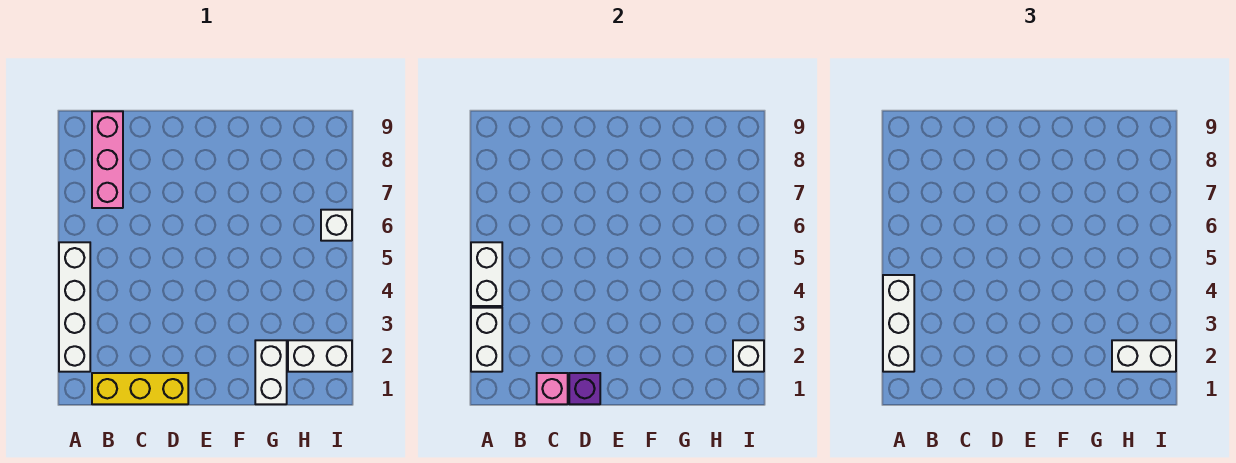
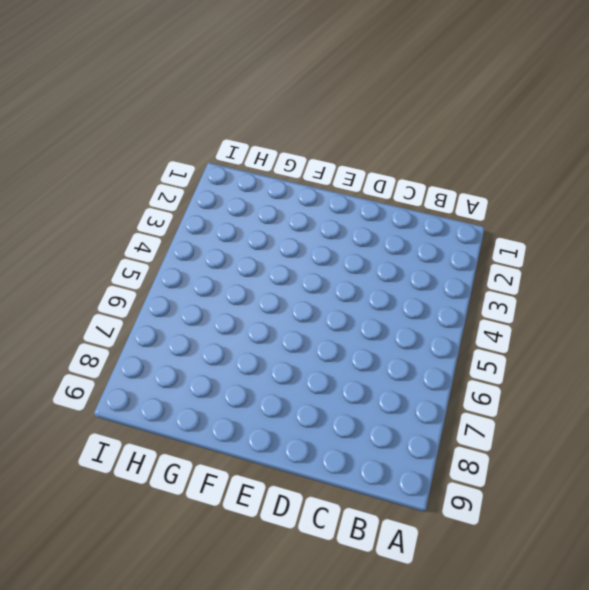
none -> white brick A2:A5 level 1
none -> yellow brick B1:D1 level 1
none -> pink brick B7:B9 level 1

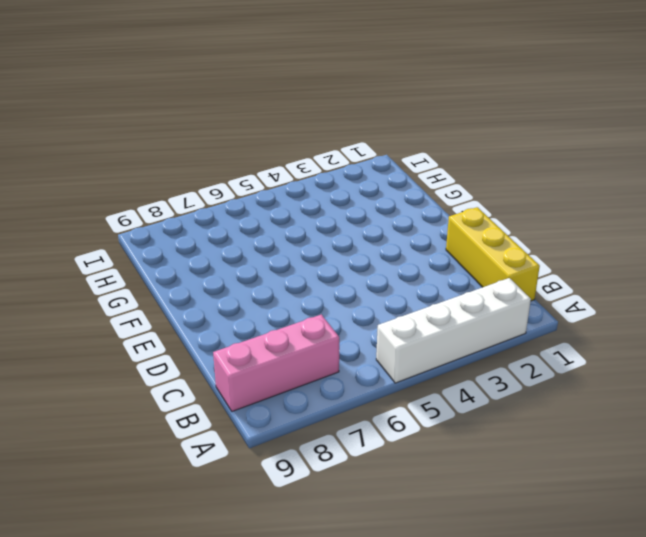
none -> white brick G1:G2 level 1
none -> white brick H2:I2 level 1
none -> white brick I6 level 1

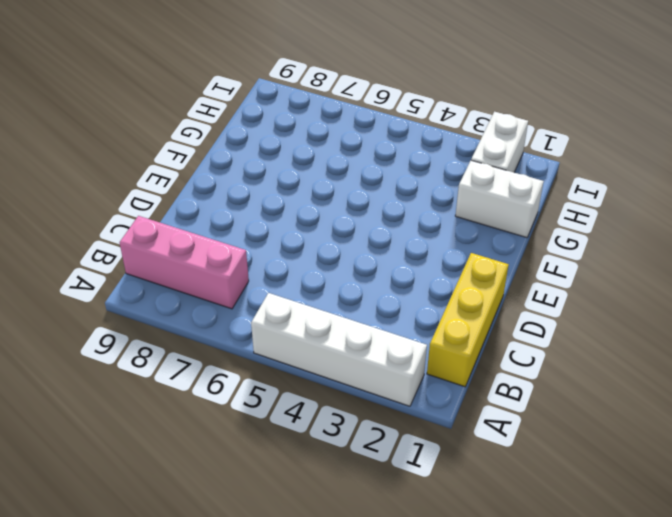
none -> white brick I6 level 1
none -> white brick A2:A3 level 2
none -> white brick A4:A5 level 2

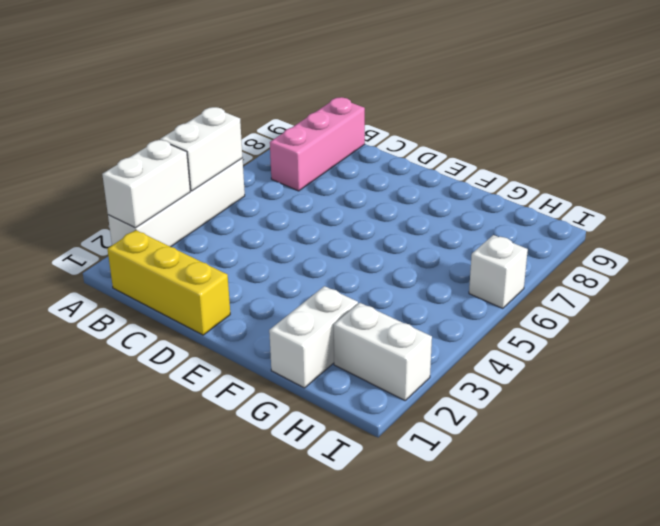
none -> pink brick C1 level 2
none -> purple brick D1 level 2
none -> white brick I2 level 2

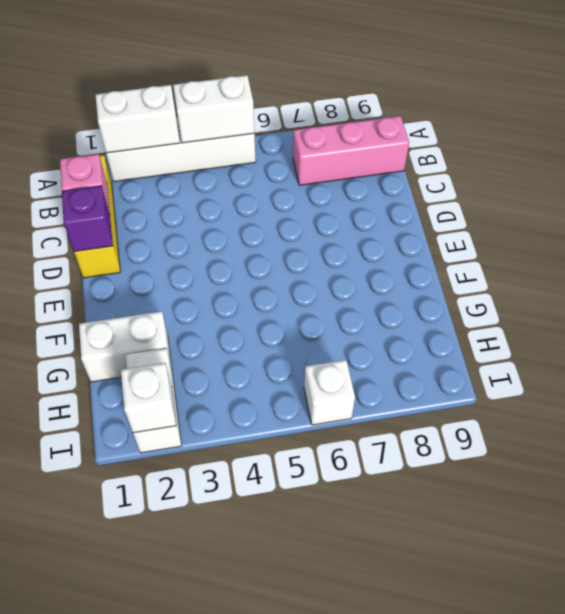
none -> white brick A2:A4 level 3
none -> white brick H2:I2 level 3

